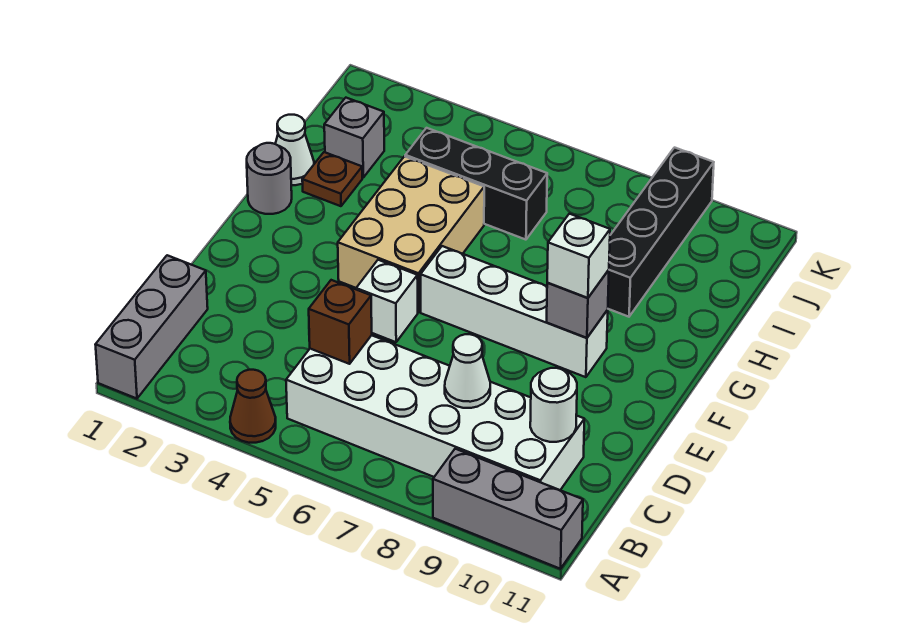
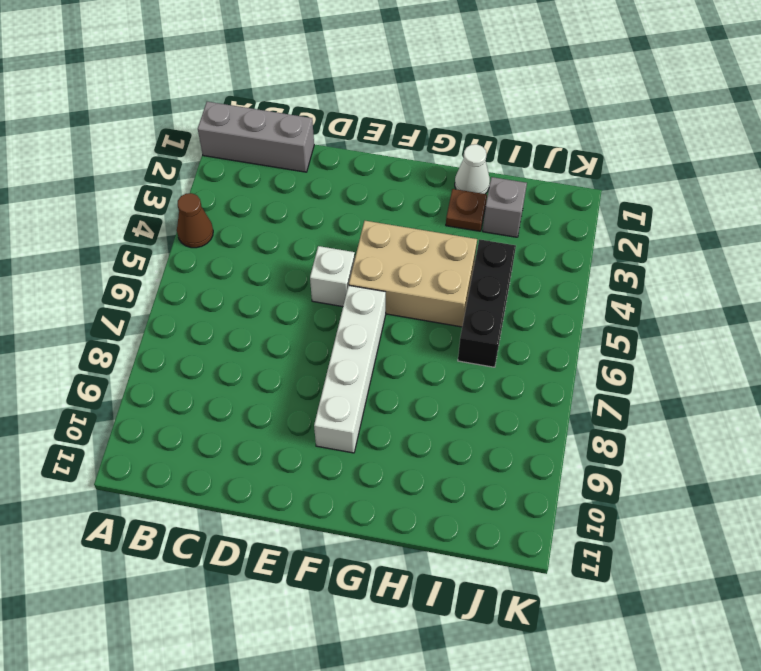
none -> grey brick A9:A11 level 1
none -> white brick B5:C10 level 1
none -> grey round brick G1 level 1

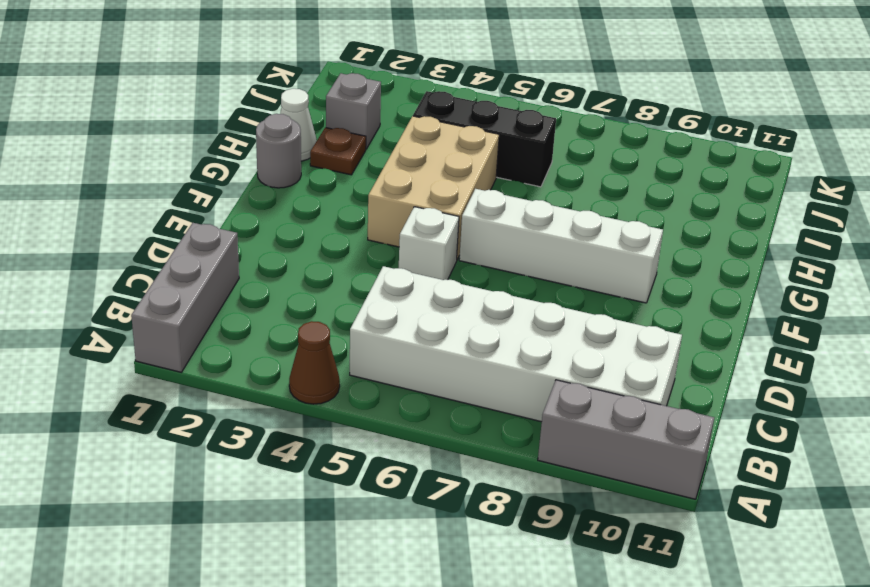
none -> black brick H9:K9 level 1
none -> brown brick C5 level 2
none -> white cone C8 level 2

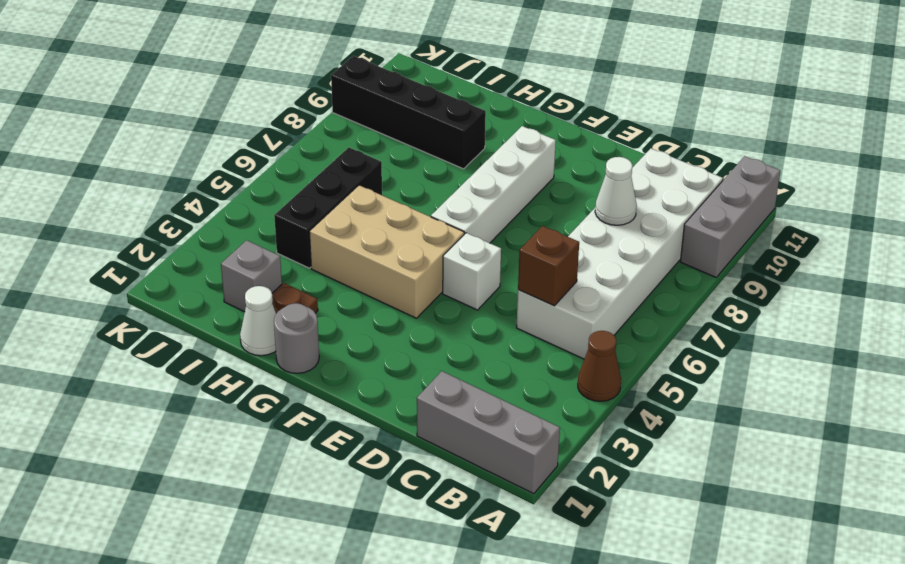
none -> white round brick C10 level 2
none -> grey brick F9 level 2
none -> white brick F9 level 3

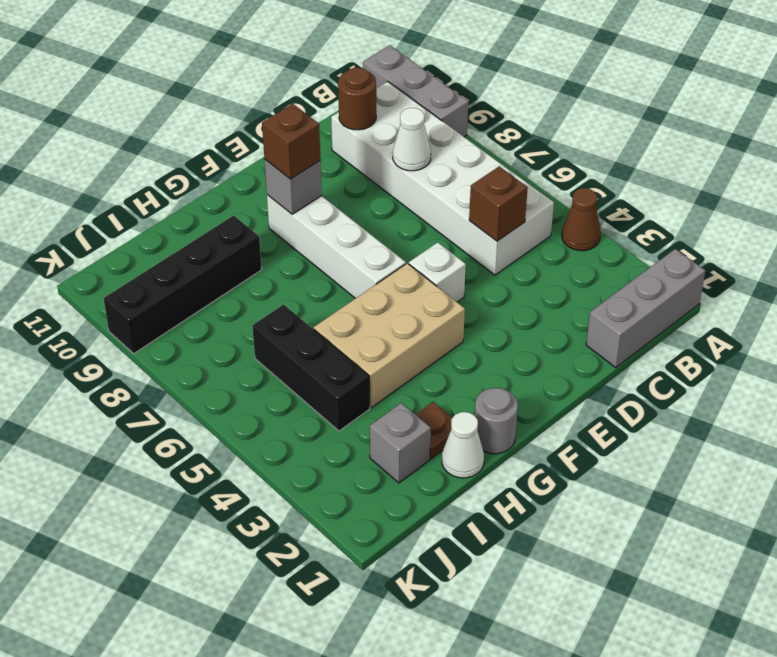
brown round brick C10 level 2 -> white round brick C10 level 2
brown brick F9 level 3 -> white brick F9 level 3

